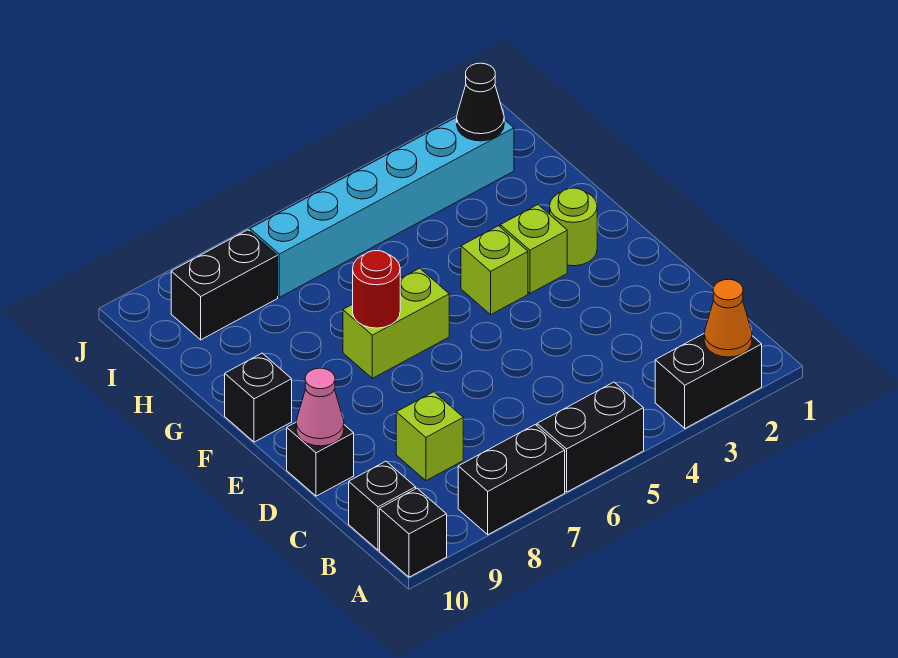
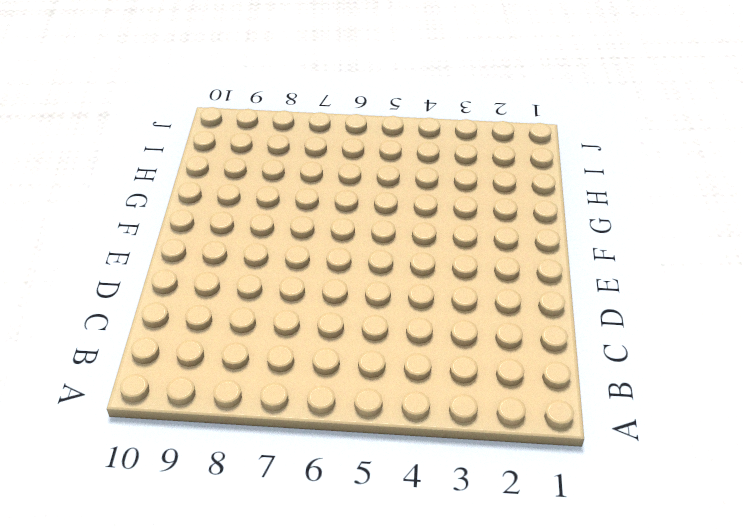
none -> black brick A2:A3 level 1
none -> black brick A5:A6 level 1
none -> black brick A7:A8 level 1

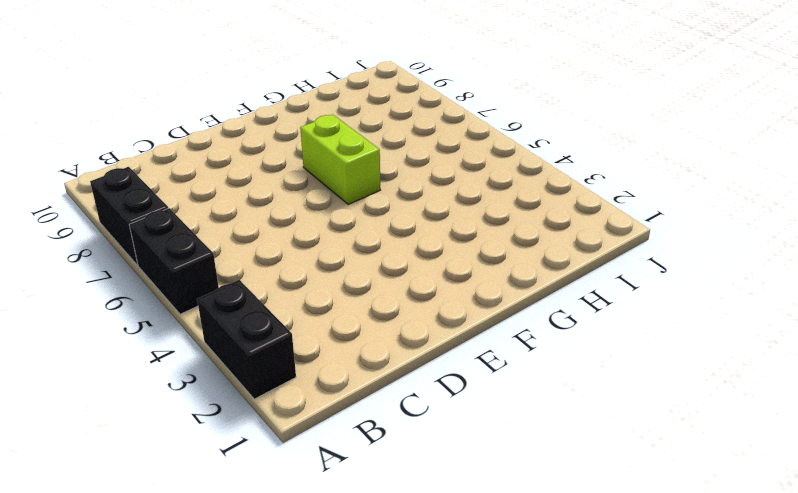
none -> black brick A10 level 1
none -> black brick B10 level 1
none -> lime brick C8 level 1

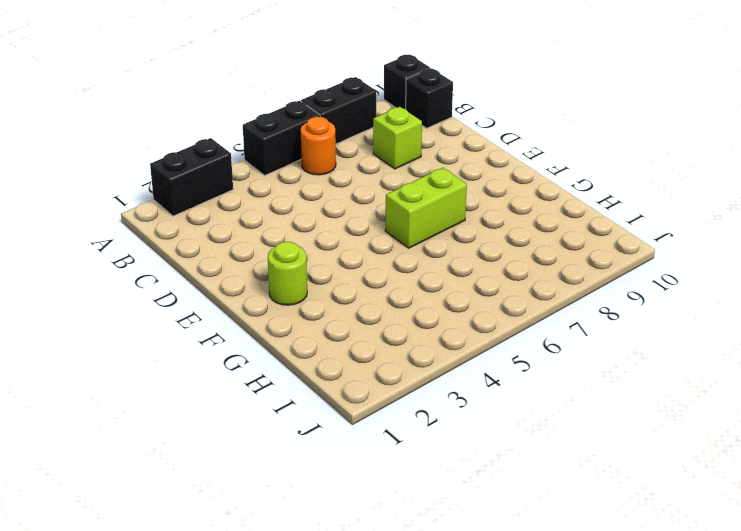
orange round brick B6 level 1 -> none
none -> black brick D10 level 1
none -> lime brick F3 level 1
none -> lime brick F4 level 1

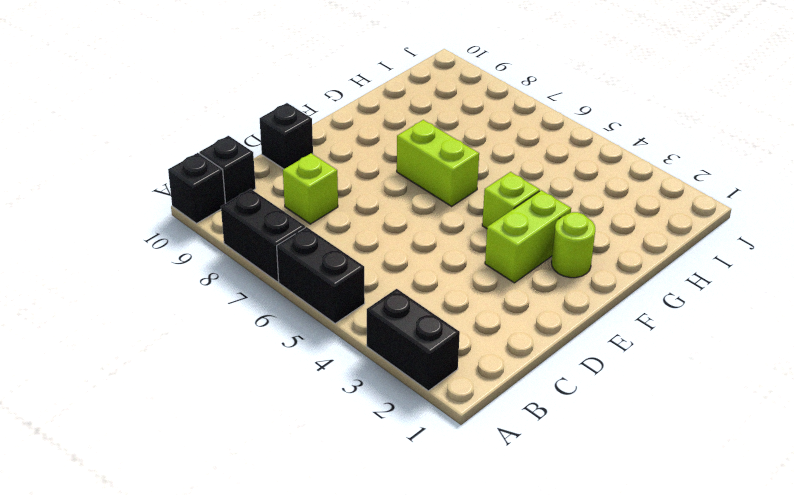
lime brick E3:F3 level 1 -> lime brick F3 level 1
none -> black brick F10 level 1
none -> cyan brick I2:I7 level 1
none -> black brick I8:I9 level 1

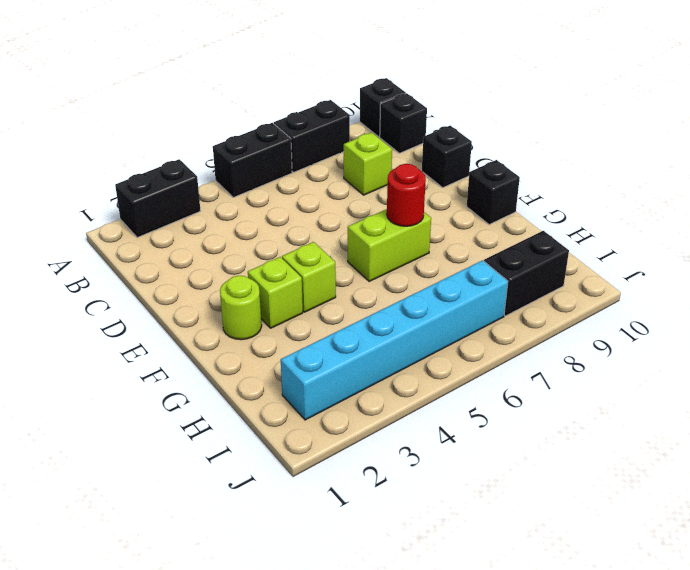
none -> orange cone A2 level 2
none -> pink cone D10 level 2
none -> black cone I2 level 2

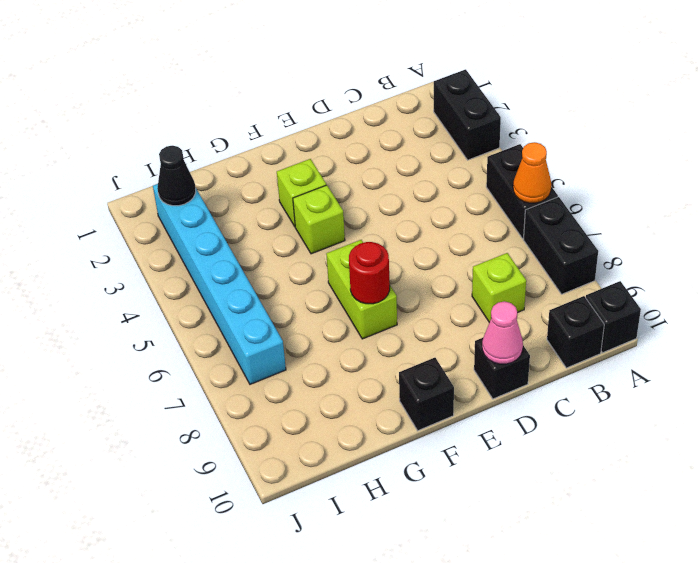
orange cone A6 level 2 -> orange cone A2 level 2
none -> lime round brick F2 level 1
none -> black brick I8:I9 level 1

